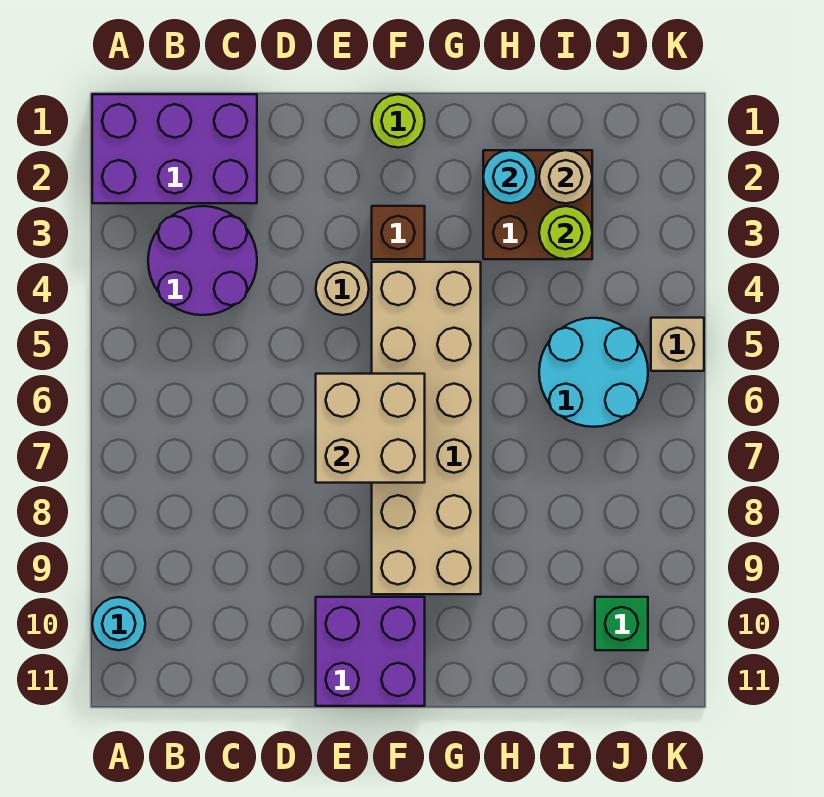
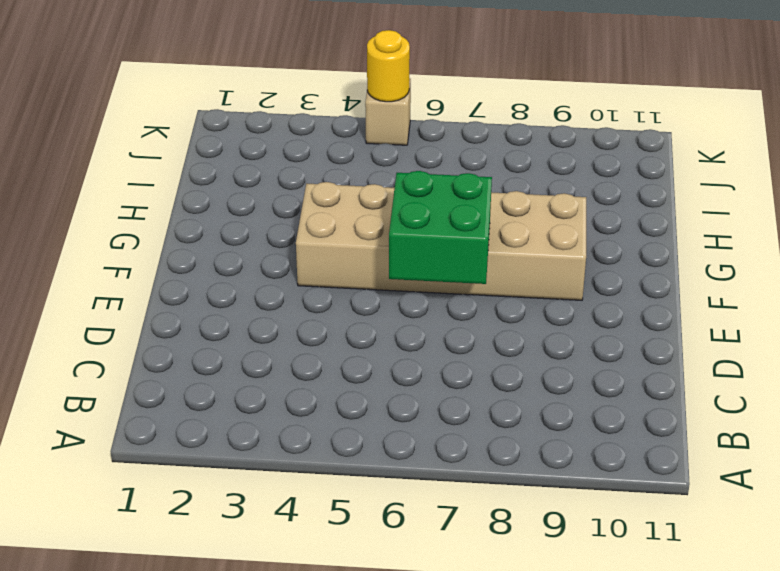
green brick E6:F7 level 2 -> tan brick E6:F7 level 2
yellow round brick K5 level 2 -> none
none -> purple brick A1:C2 level 1
none -> cyan round brick A10 level 1
none -> purple round brick B3:C4 level 1

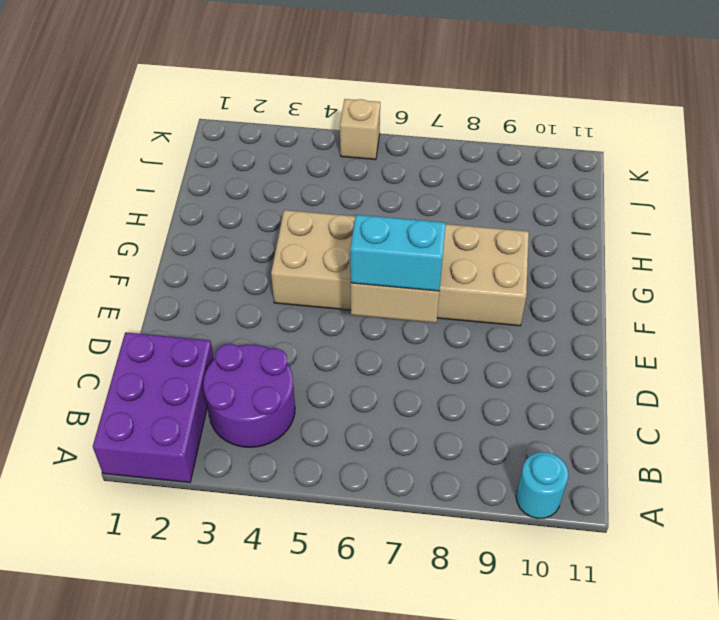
cyan brick E6:E7 level 3 -> none
none -> tan round brick E4 level 1
none -> purple brick E10:F11 level 1
none -> lime round brick F1 level 1

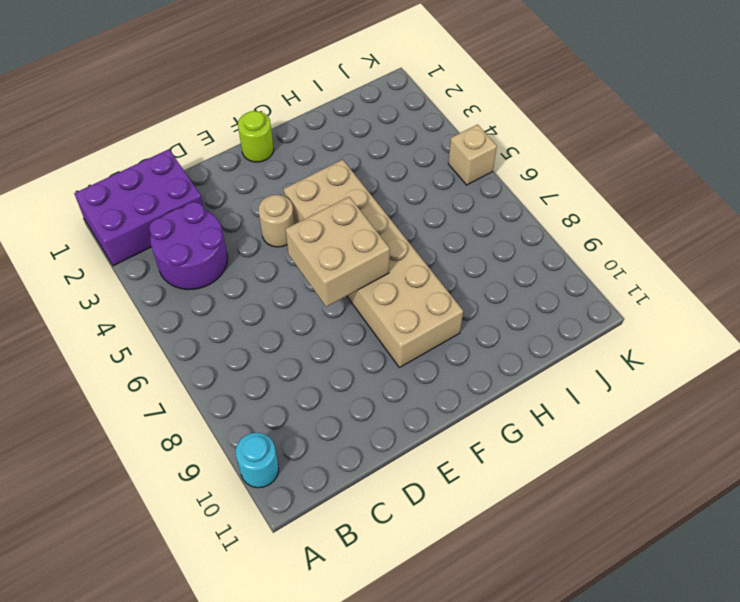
none -> purple brick E10:F11 level 1
none -> brown brick F3 level 1
none -> brown brick H2:I3 level 1

